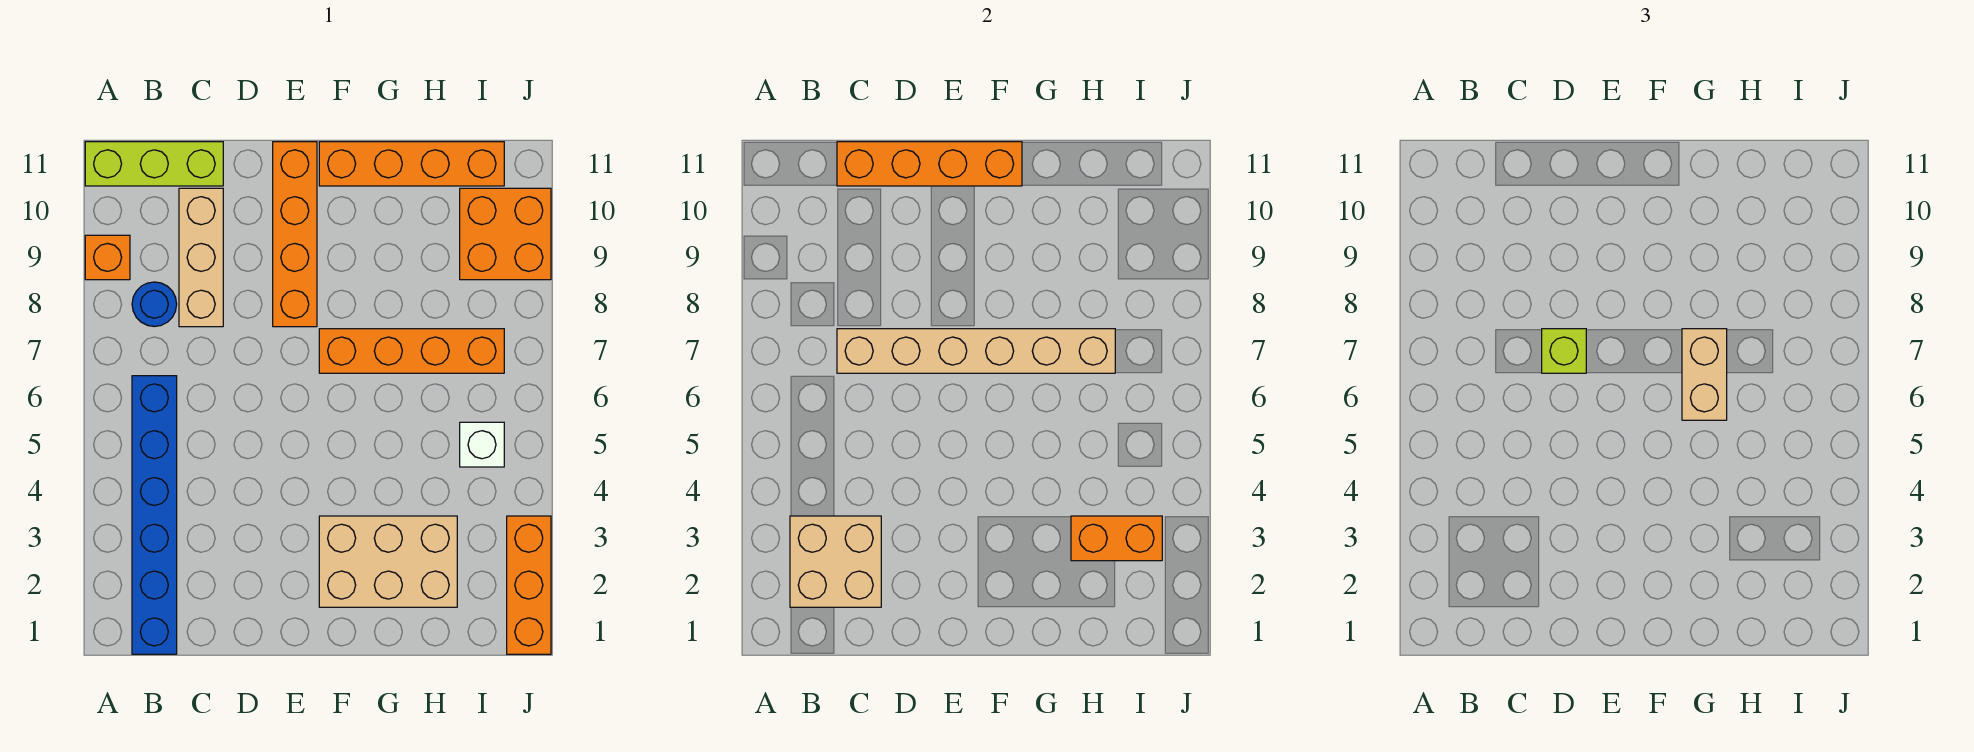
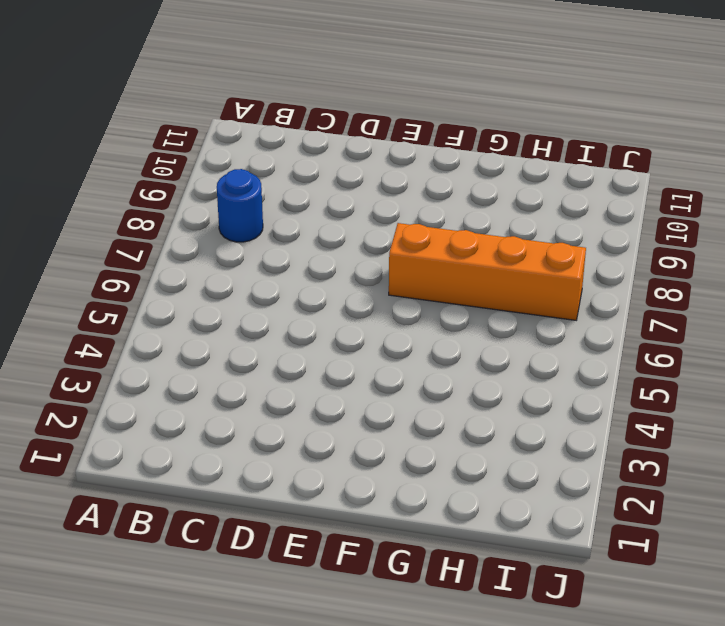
none -> orange brick A9 level 1
none -> lime brick A11:C11 level 1
none -> blue brick B1:B6 level 1

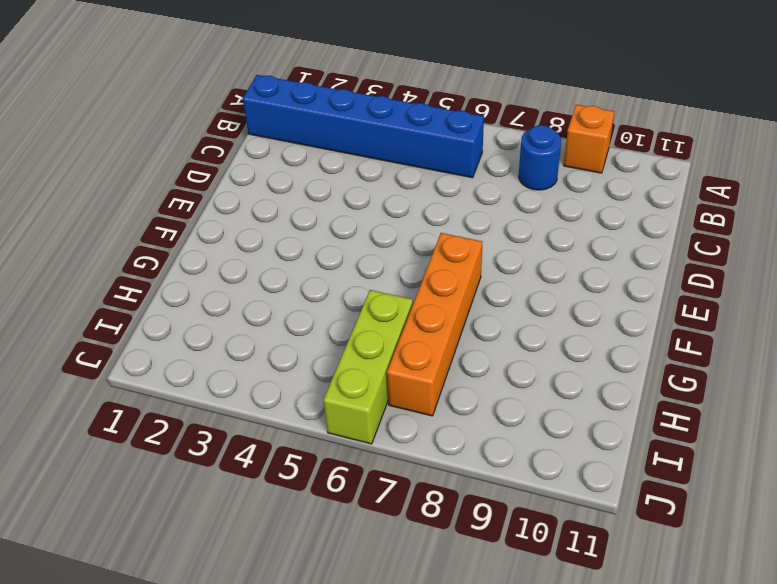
lime brick H6:J6 level 1 -> lime brick A11:C11 level 1
none -> tan brick C8:C10 level 1
none -> orange brick E8:E11 level 1
none -> tan brick F2:H3 level 1

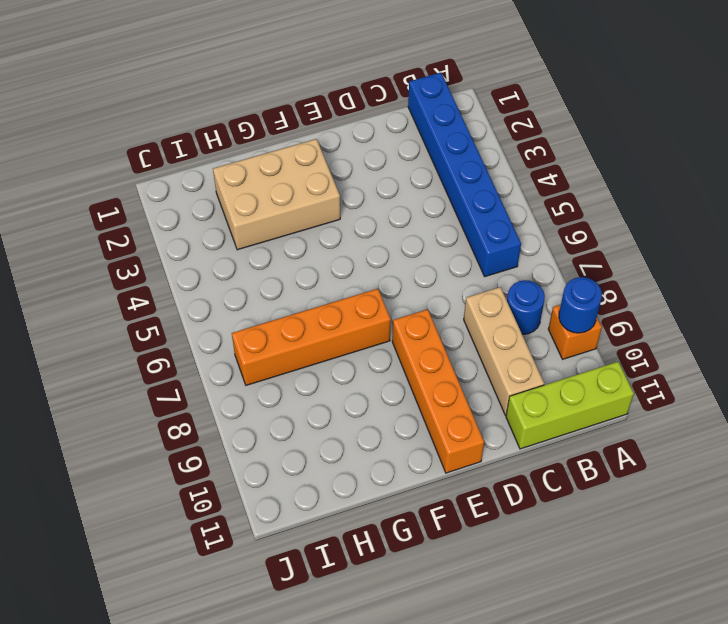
blue round brick A9 level 2 -> none
none -> orange brick F11:I11 level 1
none -> white brick I5 level 1
none -> orange brick I9:J10 level 1

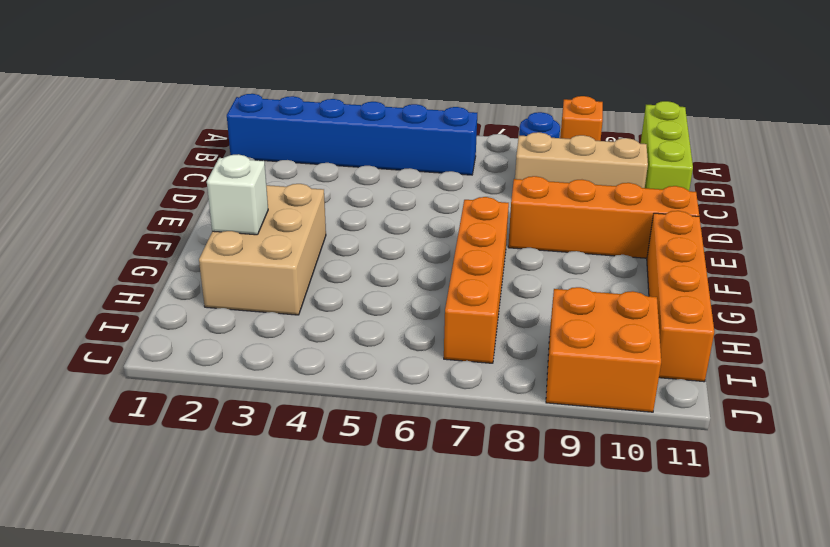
white brick G2 level 2 -> white brick I5 level 1
none -> orange brick J1:J3 level 1
none -> tan brick B2:C3 level 2
none -> tan brick C7:H7 level 2

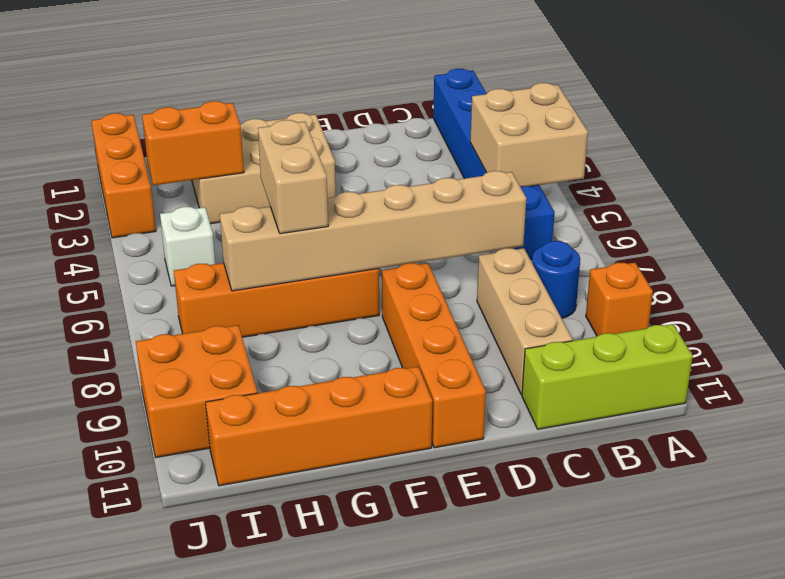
tan brick A4:B5 level 2 -> tan brick B2:C3 level 2
none -> orange brick C11:F11 level 2
none -> lime brick D7 level 3

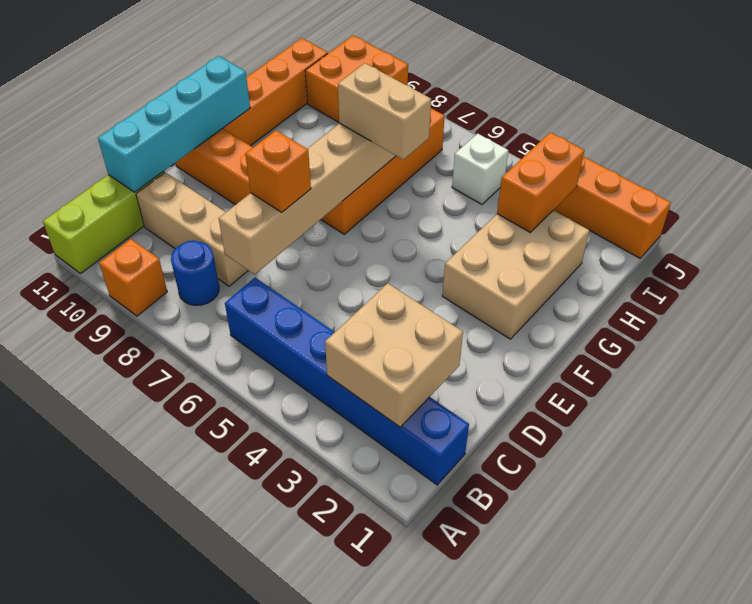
cyan brick C11:F11 level 2 -> orange brick C11:F11 level 2
orange brick D7 level 3 -> lime brick D7 level 3

